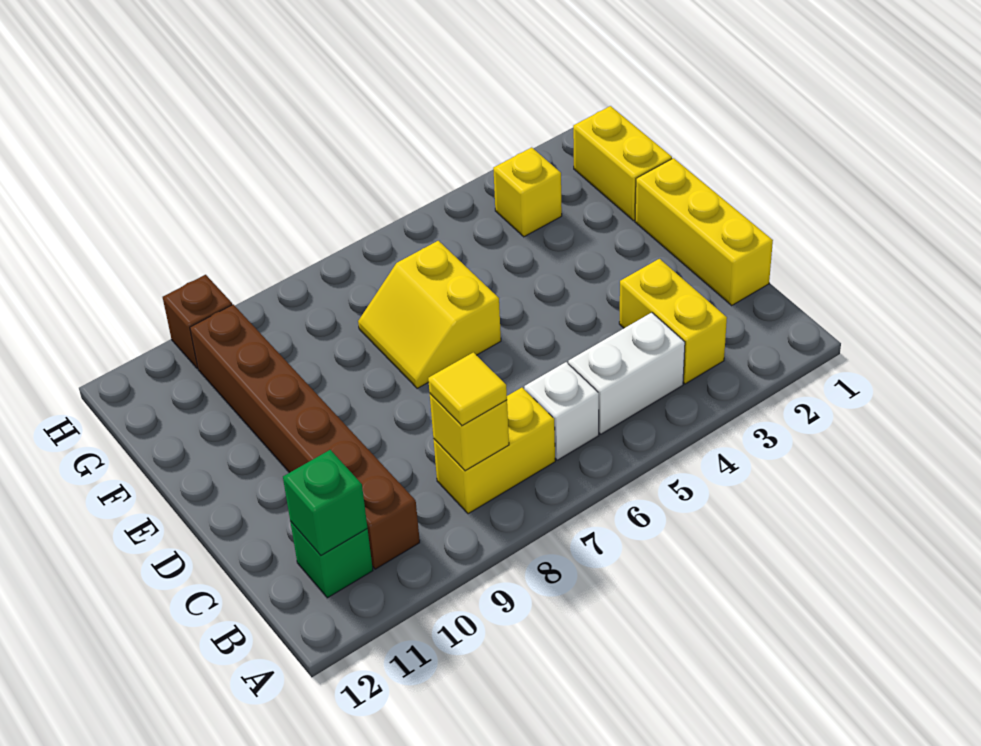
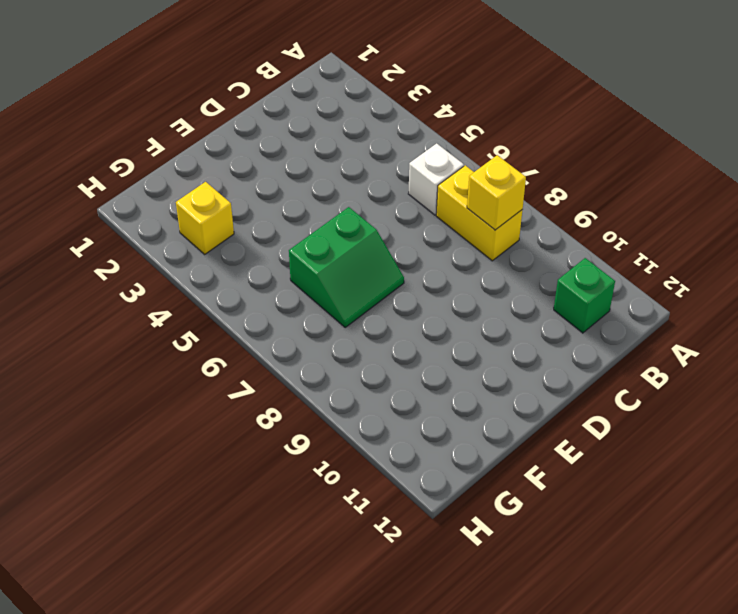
green slope E6:F7 level 1 top 6 -> yellow slope E6:F7 level 1 top 6
none -> yellow brick B3:C3 level 1
none -> white brick B4:B5 level 1
none -> brown brick B10:G10 level 1

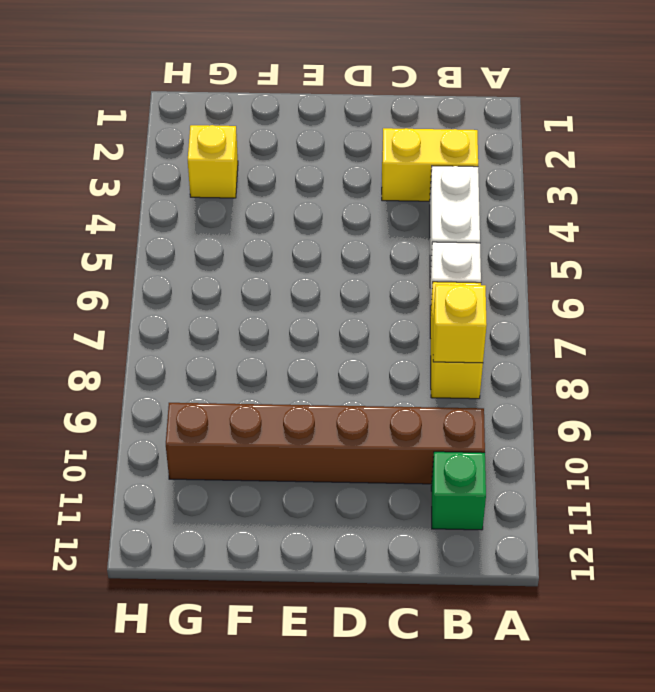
none -> yellow brick C1:E1 level 1
none -> yellow slope E6:F7 level 1 top 6
none -> yellow brick F1:G1 level 1

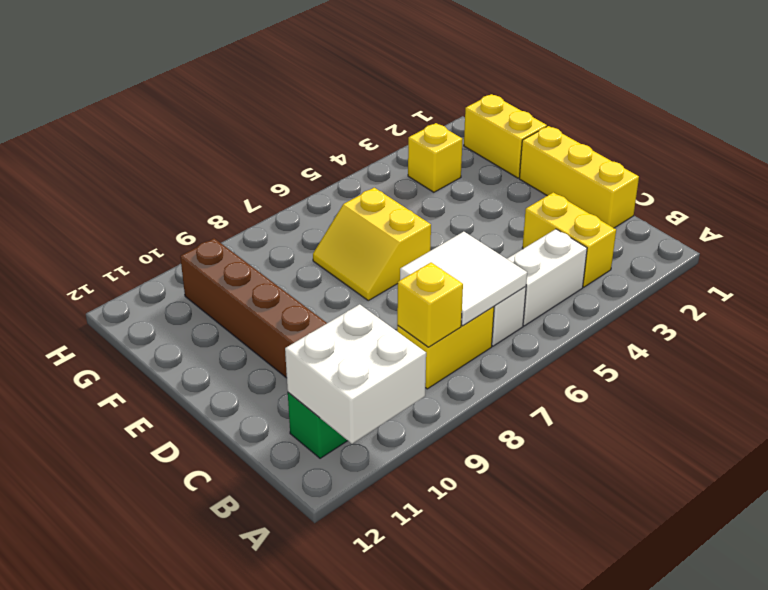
white brick A10:B11 level 2 -> green brick B11 level 2
white tile B6:C7 level 2 -> none
none -> brown brick H10 level 1
none -> yellow tile B8 level 3

